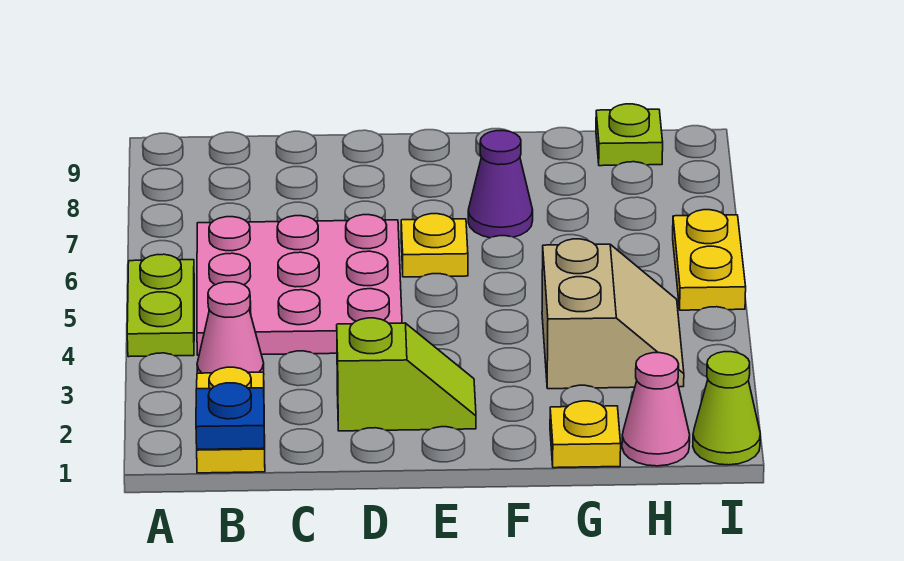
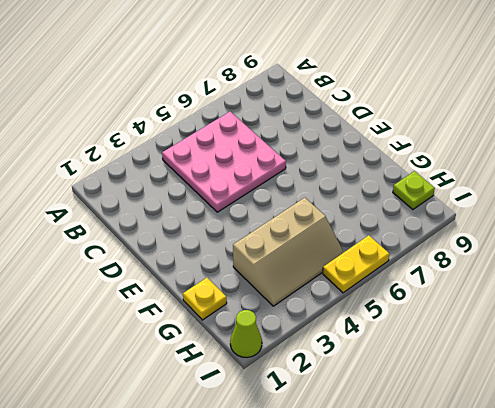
tan slope G3:H5 level 1 top G -> tan slope G3:H4 level 1 top G
none -> lime plate A4:A5 level 1
none -> yellow plate B1:B2 level 1
none -> pink cone B3 level 1

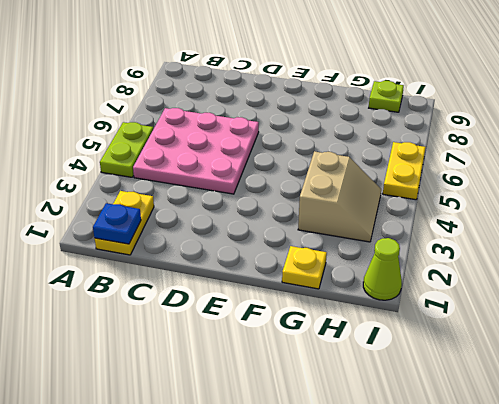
none -> pink cone B3 level 1
none -> lime slope D2:E2 level 1 top D
none -> yellow plate E6 level 1

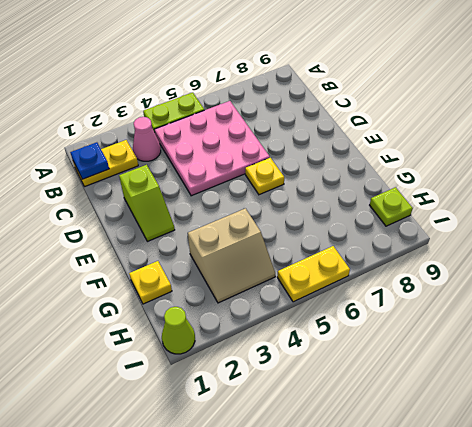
none -> purple cone F7 level 1
none -> pink cone H1 level 1

